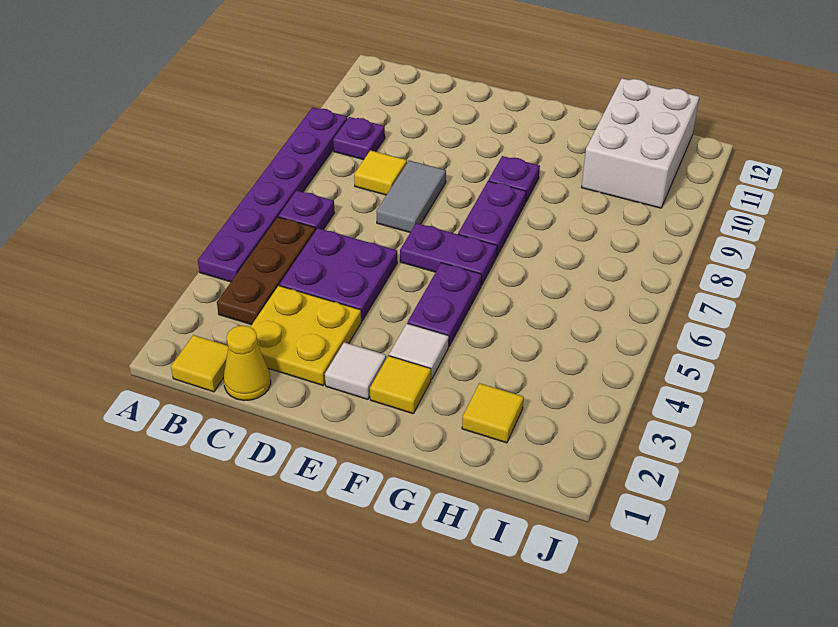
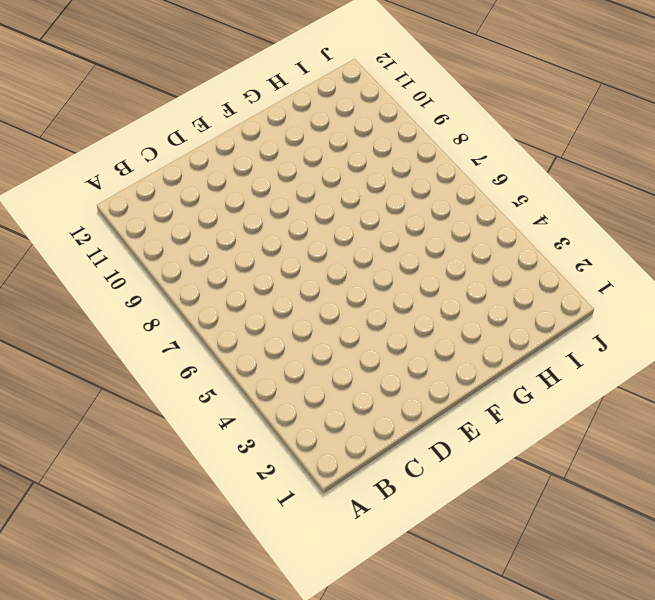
none -> purple plate A4:A9 level 1
none -> yellow tile B1 level 1
none -> brown plate B3:B5 level 1

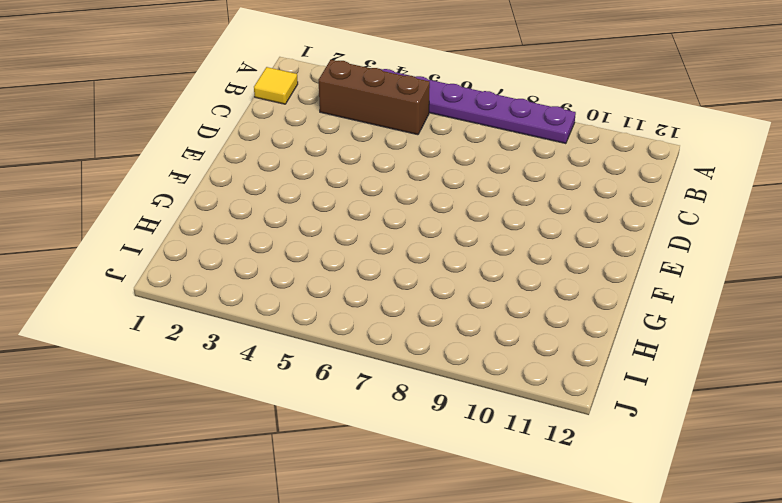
brown brick B3:B5 level 1 -> brown plate B3:B5 level 1
none -> purple plate B6 level 1
none -> purple plate B9 level 1
none -> yellow cone C1 level 1

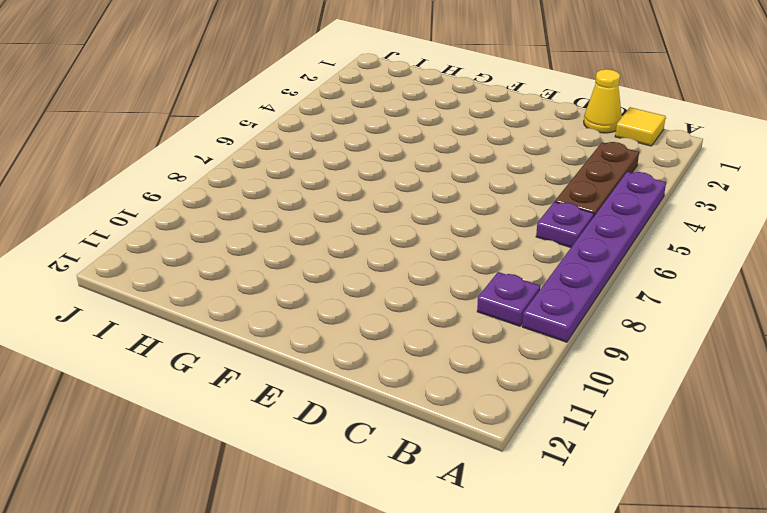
none -> yellow plate C2:D3 level 1
none -> purple plate C4:D5 level 1
none -> yellow tile C8 level 1

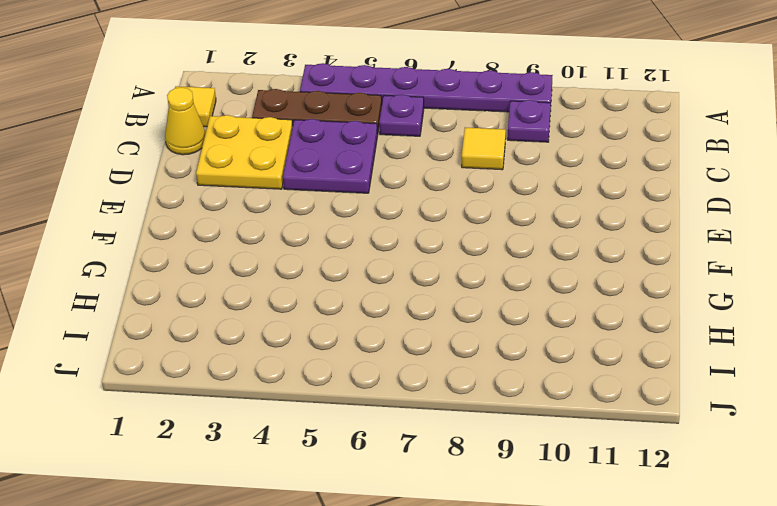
none -> grey tile D7:D8 level 1
none -> white tile E2 level 1
none -> purple plate E6:F6 level 1

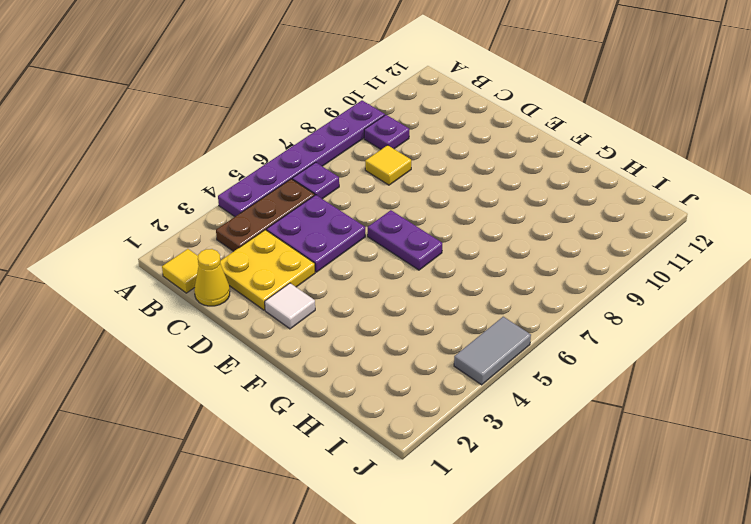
grey tile J4:J5 level 1 -> grey tile D7:D8 level 1
none -> yellow tile F2 level 1
none -> white tile F3 level 1
none -> purple plate F4:F5 level 1

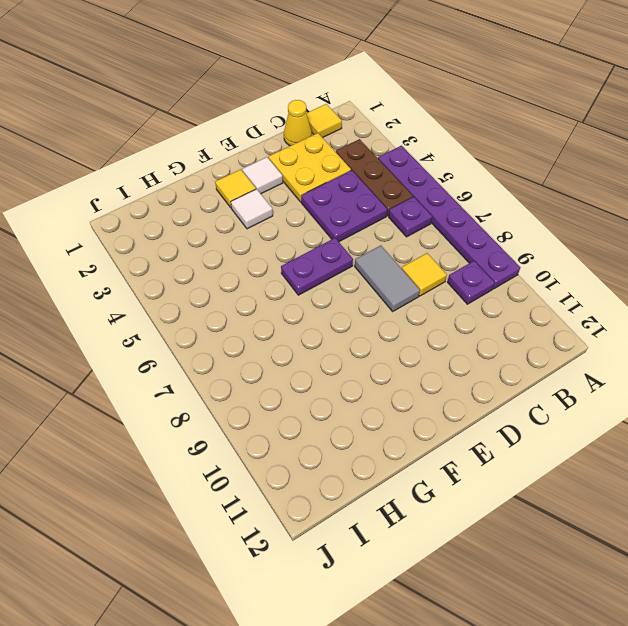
none -> purple plate F4:F5 level 1
none -> purple plate F7:F8 level 1
none -> purple plate F9 level 1

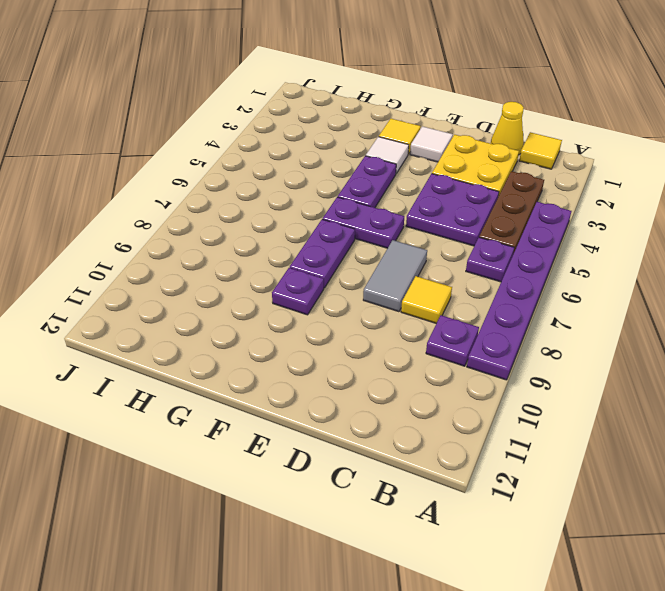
none -> yellow tile H2 level 1
none -> white brick H10:I12 level 1

